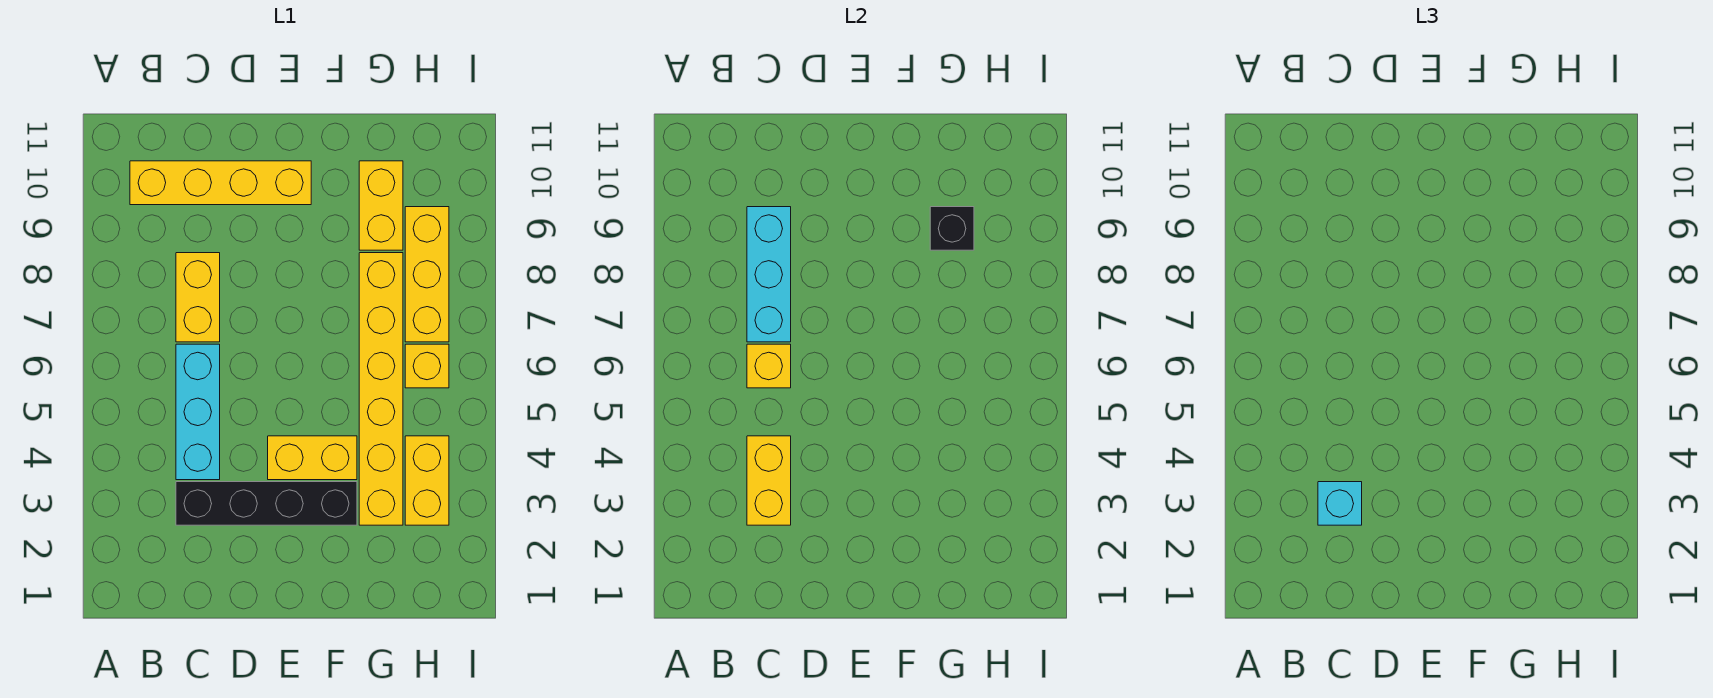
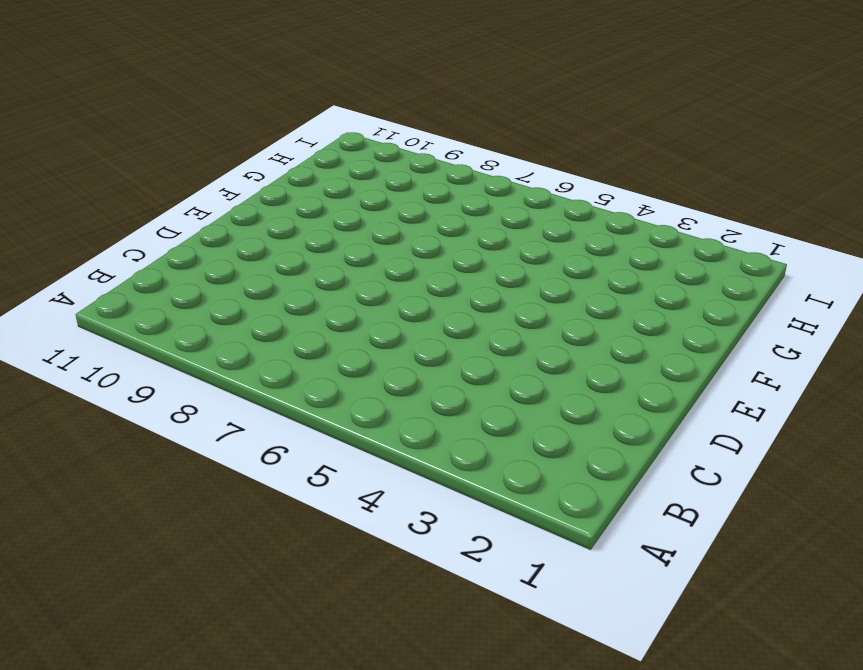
none -> yellow brick B10:E10 level 1
none -> black brick C3:F3 level 1
none -> cyan brick C4:C6 level 1

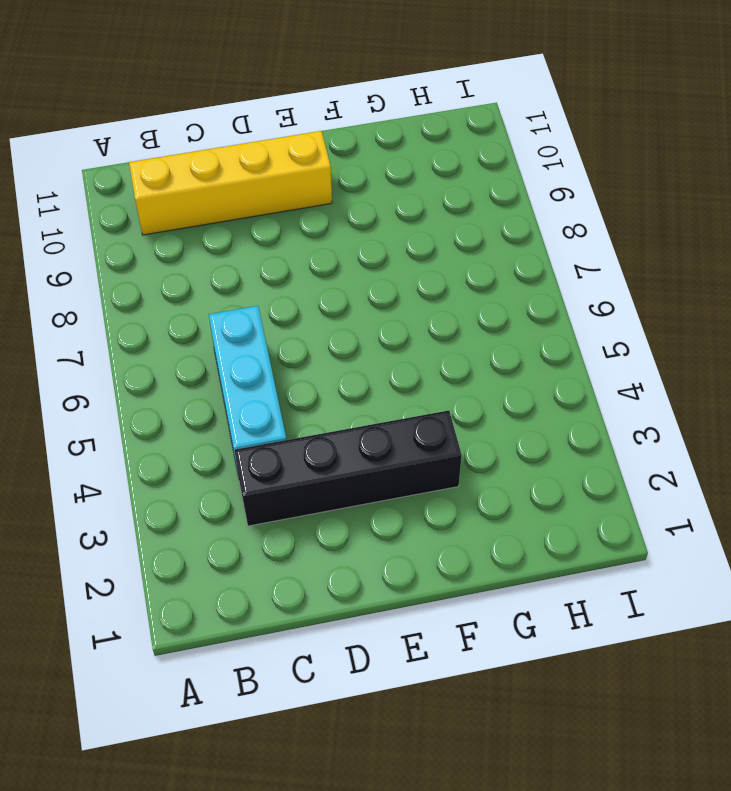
none -> yellow brick C7:C8 level 1
none -> yellow brick E4:F4 level 1
none -> yellow brick G3:G8 level 1

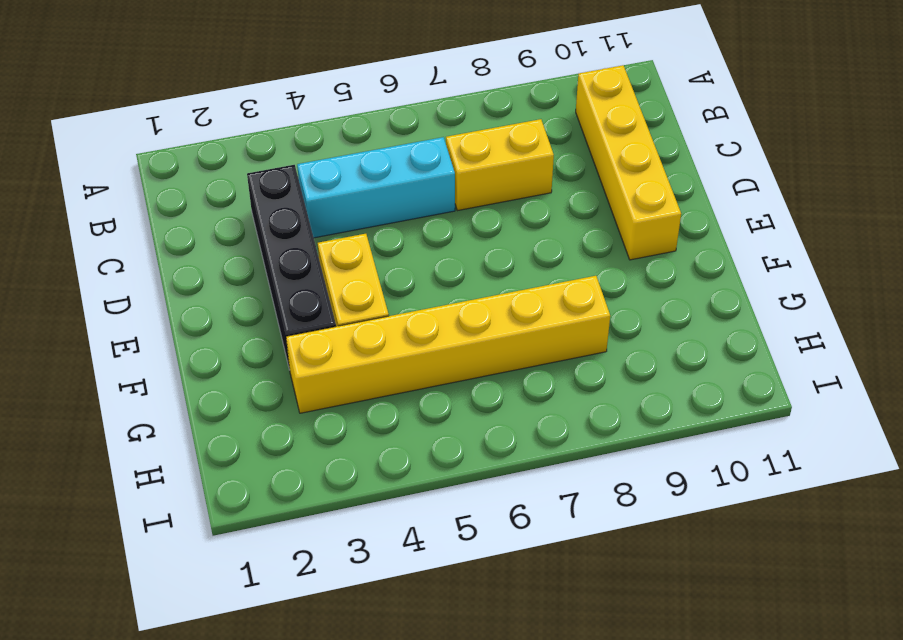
none -> yellow brick G9:G10 level 1
none -> yellow brick H3:H4 level 1
none -> yellow brick H6 level 1

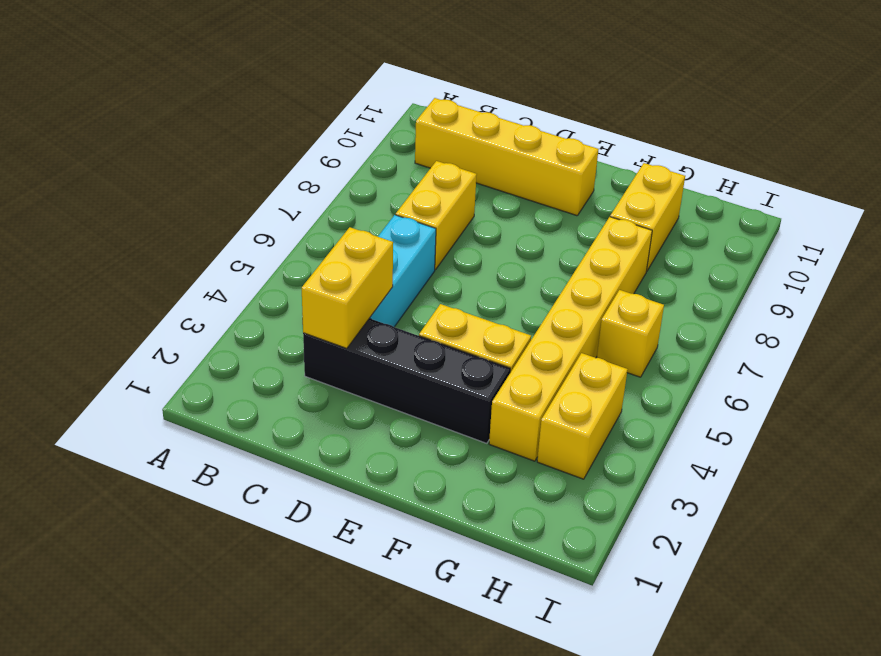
none -> yellow brick H7:H9 level 1
none -> yellow brick C6 level 2
none -> cyan brick C7:C9 level 2

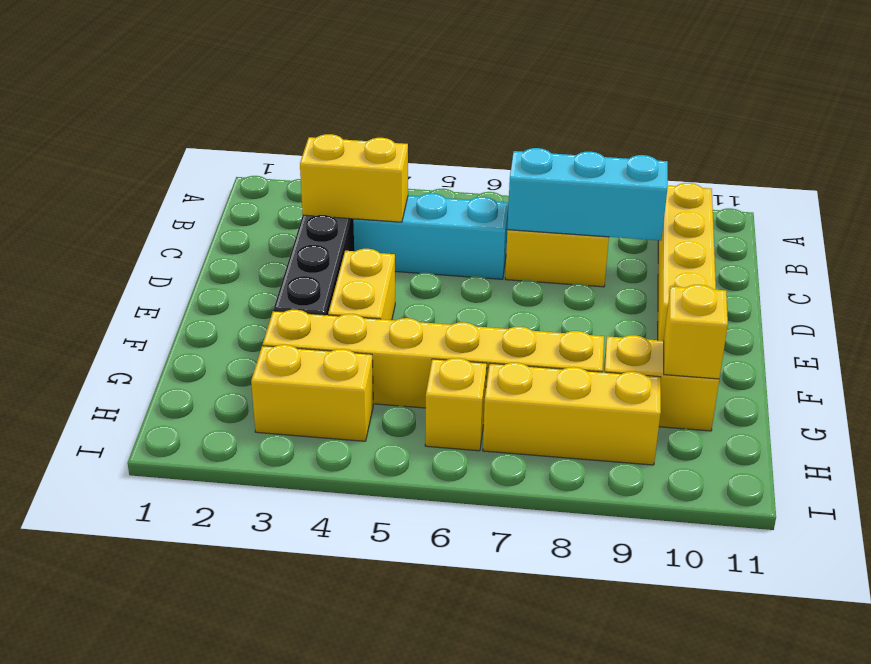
yellow brick G10 level 2 -> yellow brick C6 level 2
none -> black brick G9 level 2
none -> cyan brick C3 level 3

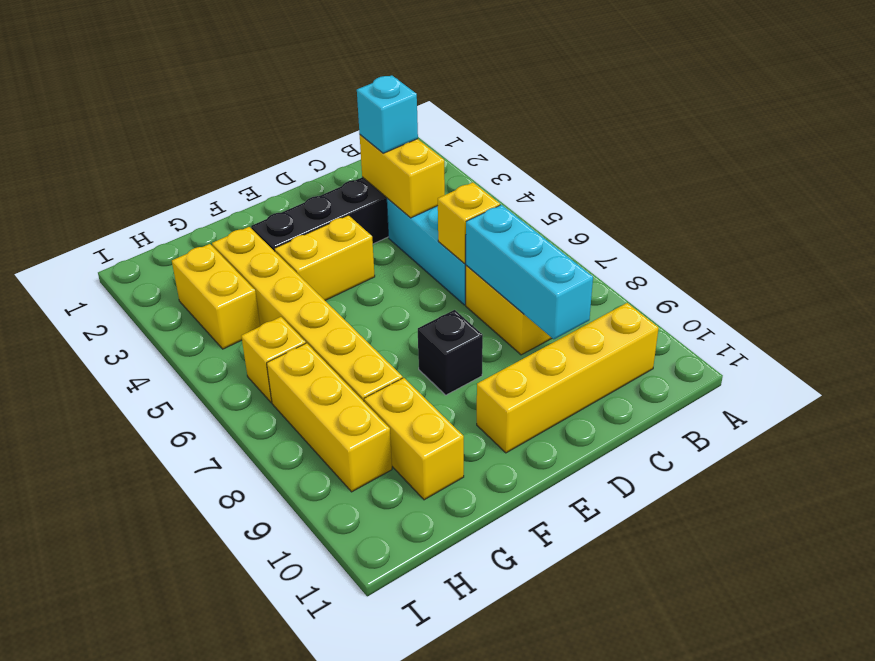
black brick E8 level 1 -> black brick G9 level 2

